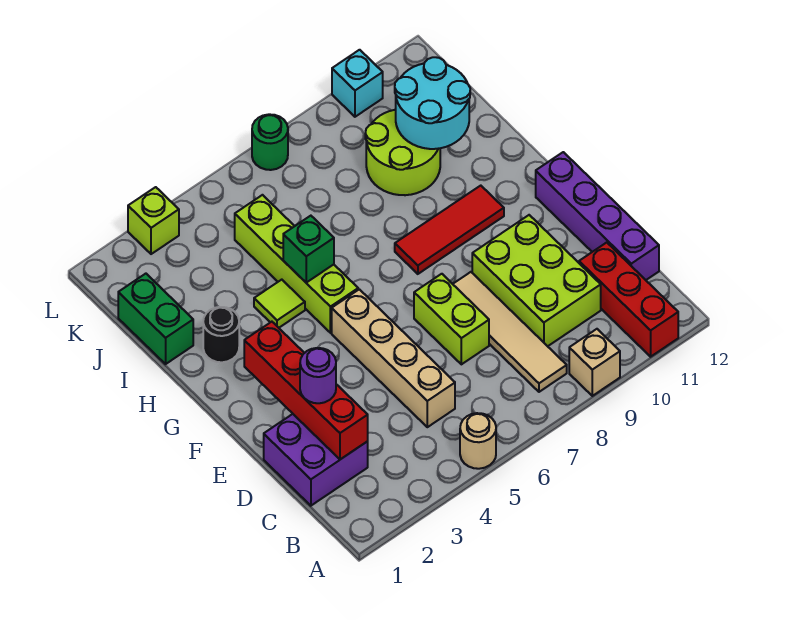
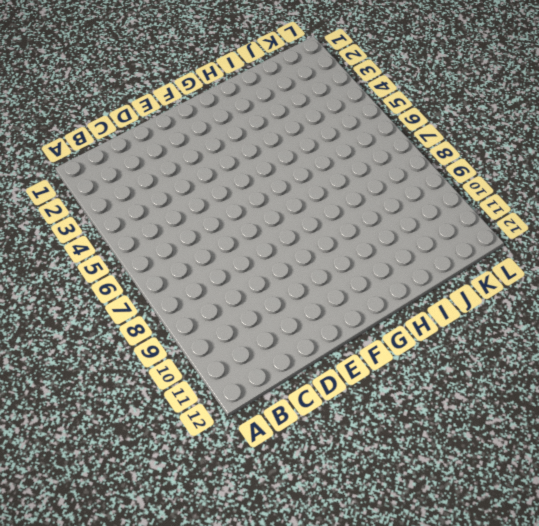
none -> tan round brick A5 level 1
none -> tan brick A9 level 1
none -> red brick A11:C11 level 1

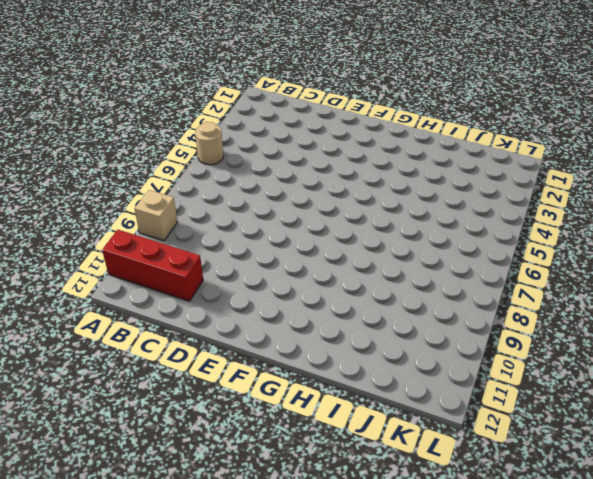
none -> tan tile B8:E8 level 1
none -> purple brick C1:D2 level 1
none -> tan brick C5:F5 level 1

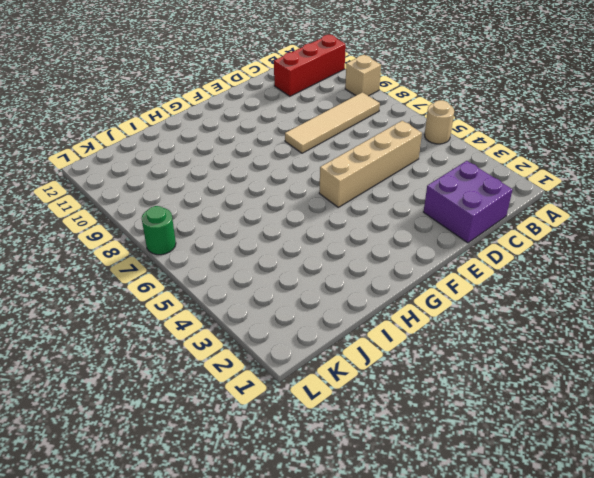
none -> lime brick C9:E10 level 1
none -> purple brick C12:F12 level 1
none -> lime brick D7:E7 level 1

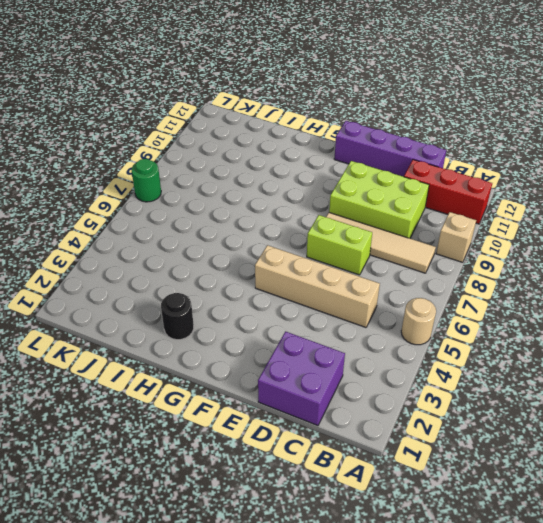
none -> lime brick G5:J5 level 1
none -> red tile G8:G10 level 1
none -> lime tile H4 level 1

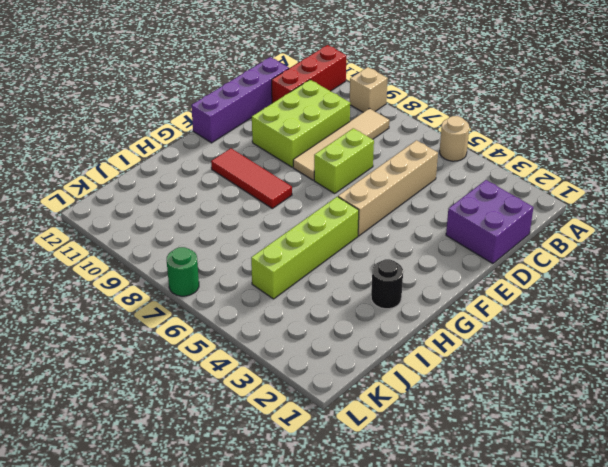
none -> lime tile H4 level 1
none -> green brick I1:J1 level 1
none -> lime round brick I9:J10 level 1

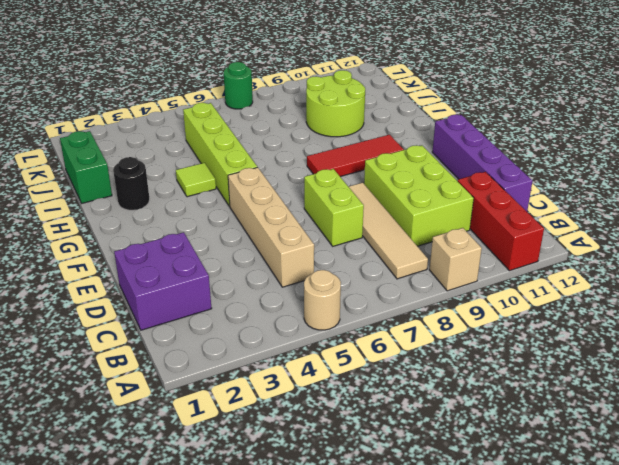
none -> lime brick L3 level 1
none -> cyan brick L10 level 1
none -> red brick C2:F2 level 2

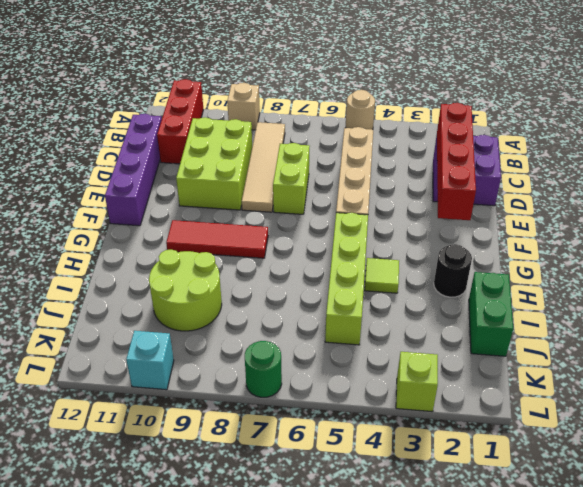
none -> green brick H5 level 2
none -> cyan round brick I10:J11 level 2
none -> purple round brick D2 level 3

